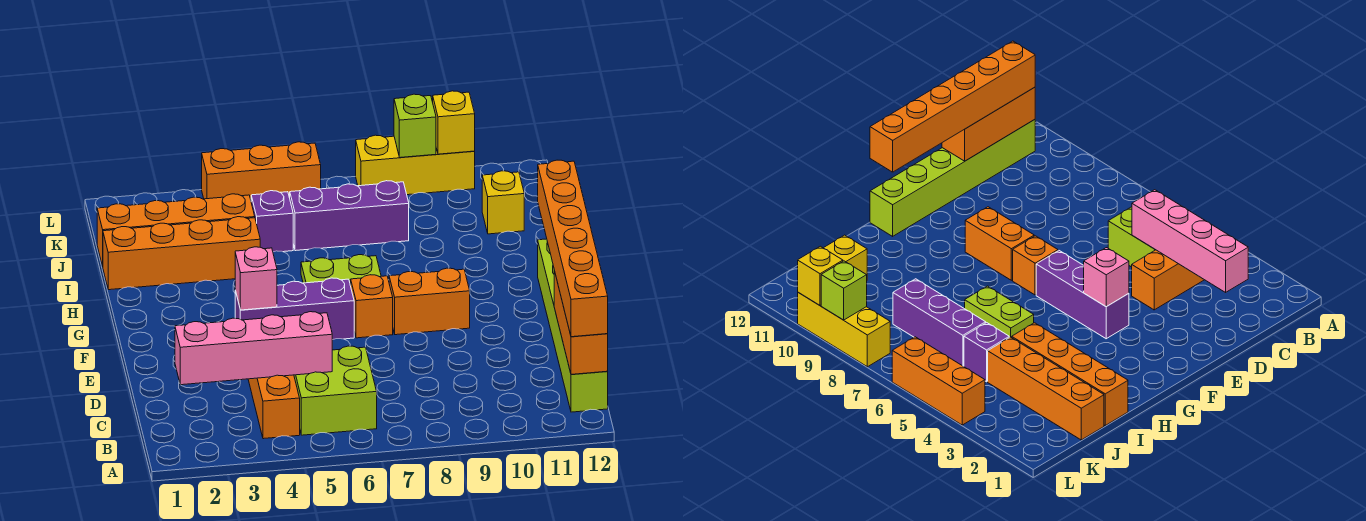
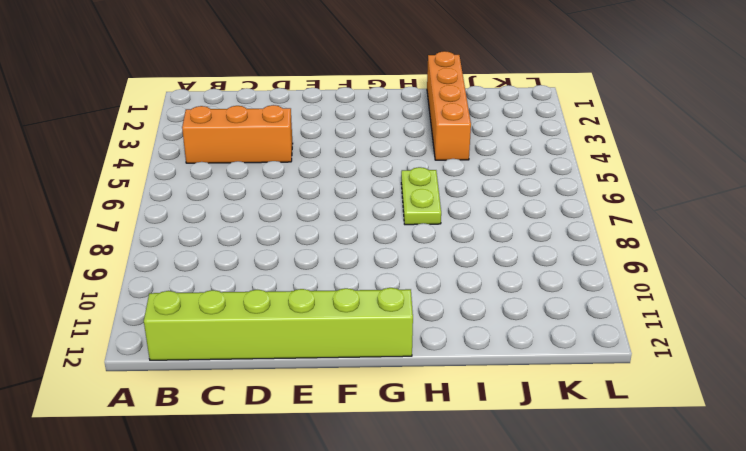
none -> lime brick B5:C6 level 1
none -> purple brick F4:F6 level 1
none -> orange brick F7 level 1

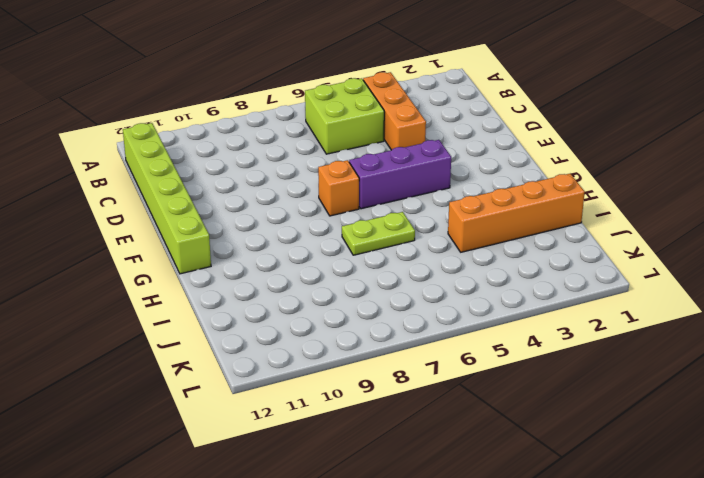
none -> orange brick F8:F9 level 1
none -> orange brick J1:J4 level 1
none -> purple brick J5 level 1

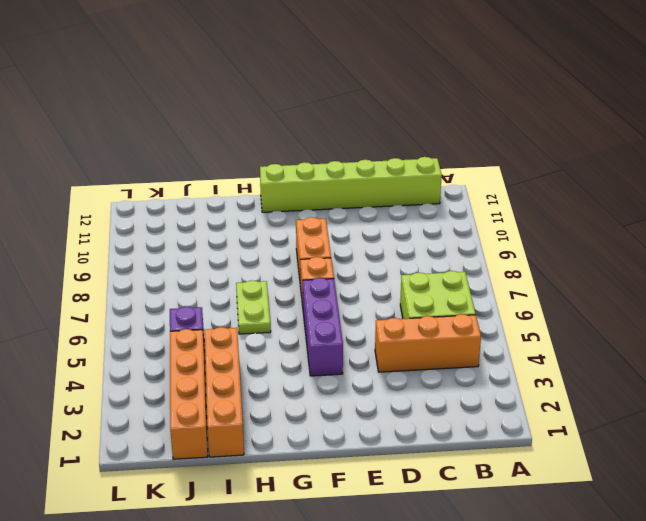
none -> purple brick J6:J8 level 1
none -> yellow brick J11 level 1
none -> orange brick L4:L6 level 1

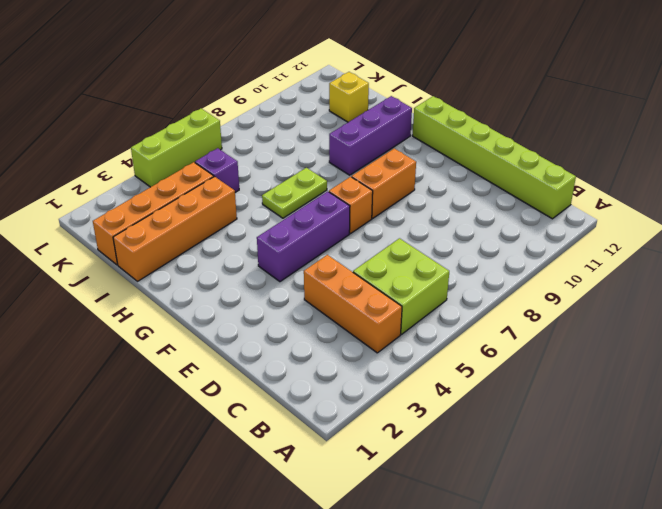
purple brick H9:H11 level 1 -> purple brick J6:J8 level 1
lime brick L4:L6 level 1 -> orange brick L4:L6 level 1
none -> yellow brick L8:L10 level 1
none -> orange brick B12:D12 level 2
none -> pink brick C2:C5 level 2

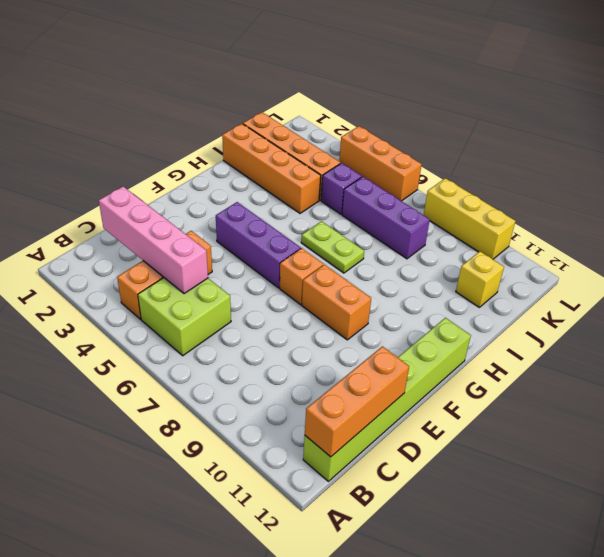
none -> pink brick F4 level 2
none -> lime brick L9 level 2
none -> yellow brick L10 level 2

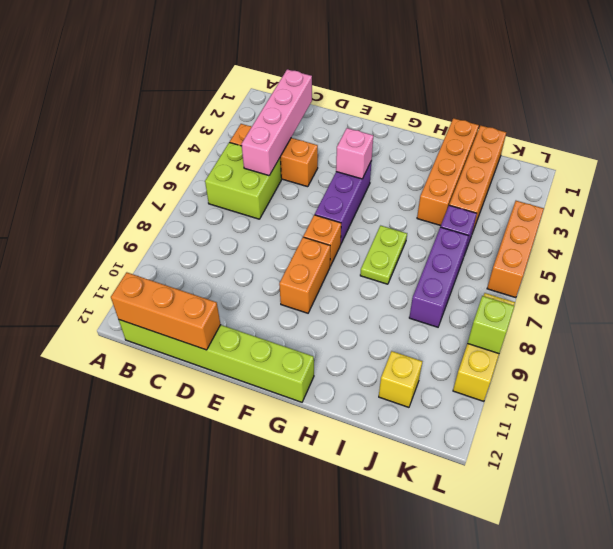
none -> yellow brick L10 level 2
none -> orange brick B12:G12 level 3

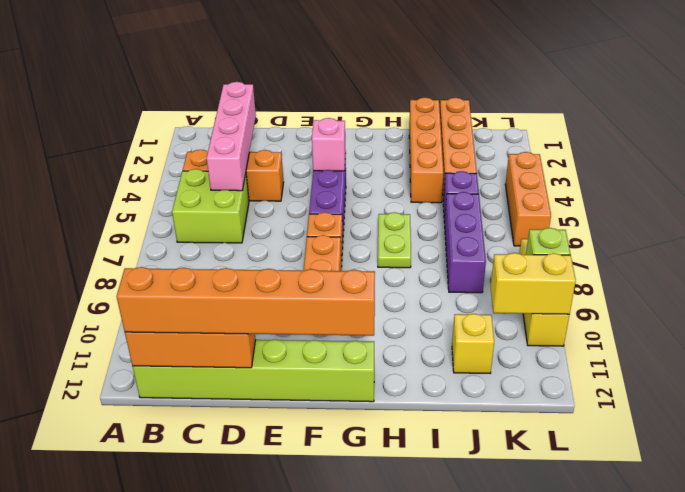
yellow brick K10:L10 level 2 -> yellow brick L10 level 2

